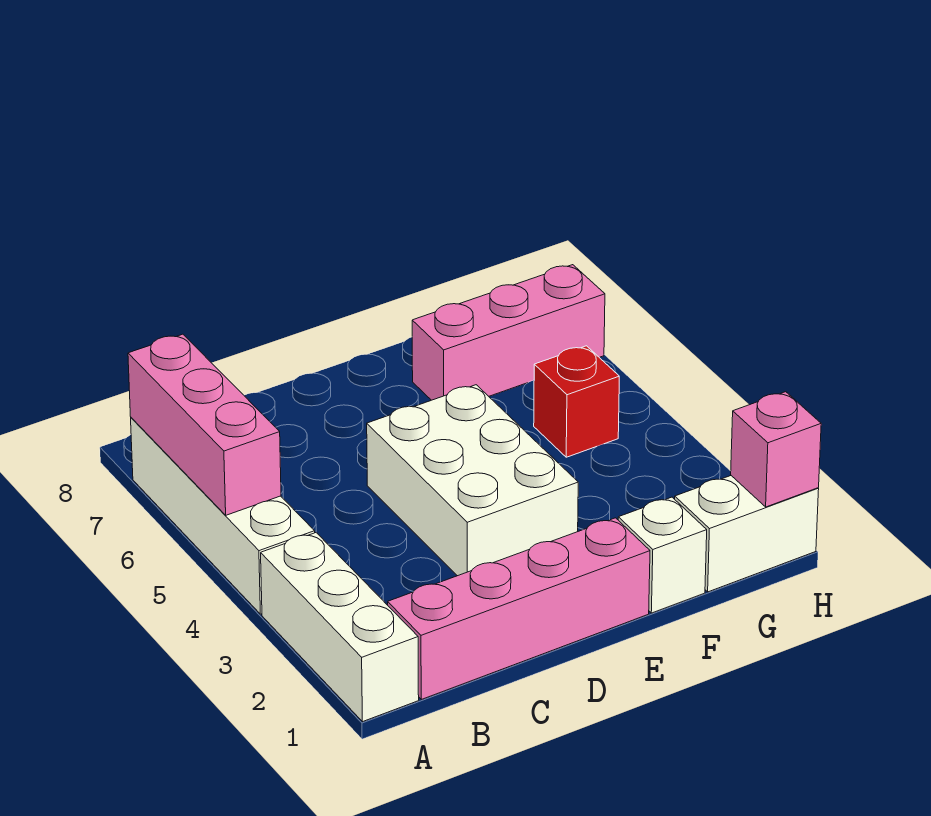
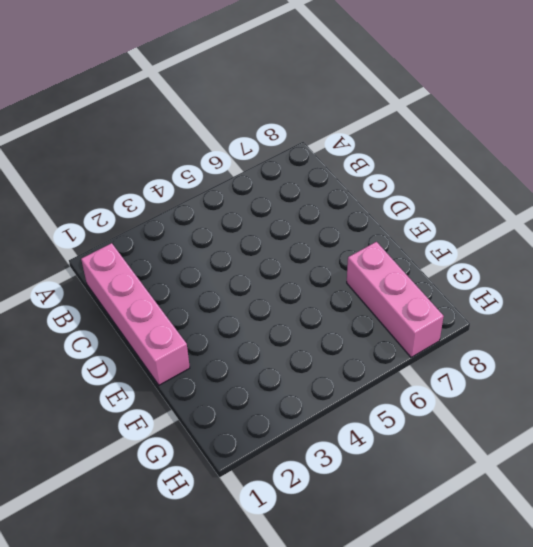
none -> white brick A1:A3 level 1
none -> white brick A4:A7 level 1

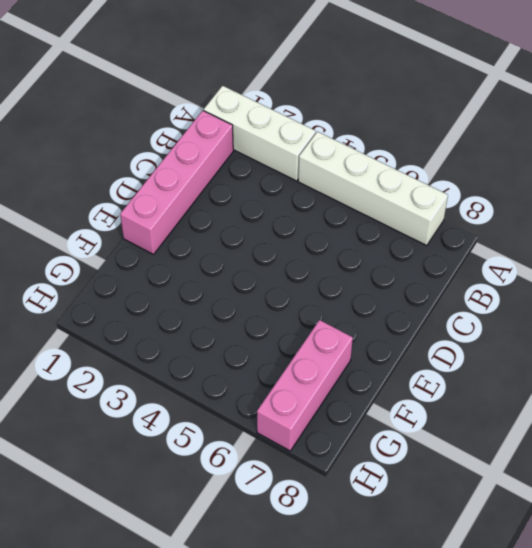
none -> white brick D3:E5 level 1
none -> white brick F1 level 1

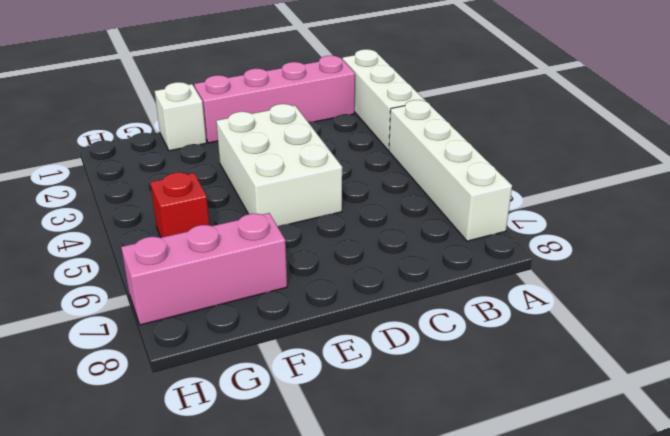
none -> white brick G1:H1 level 1
none -> pink brick A5:A7 level 2

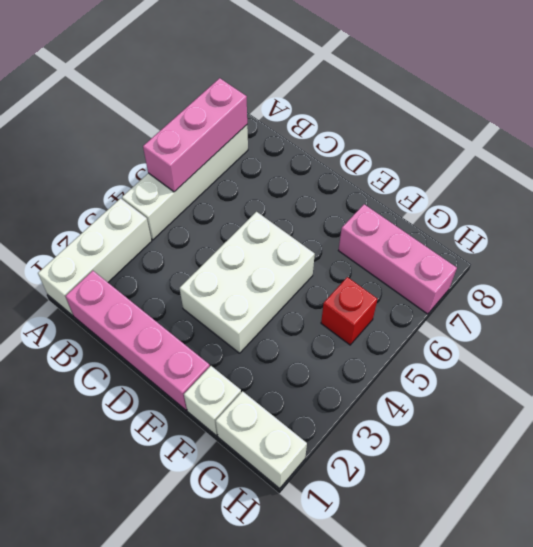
none -> pink brick H1 level 2

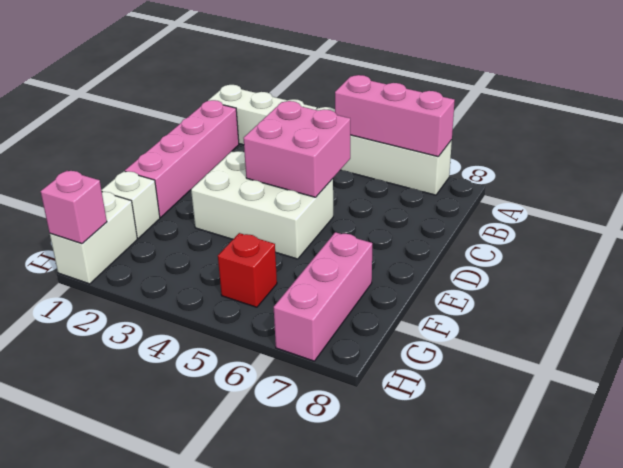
pink brick C4:D5 level 2 -> none

